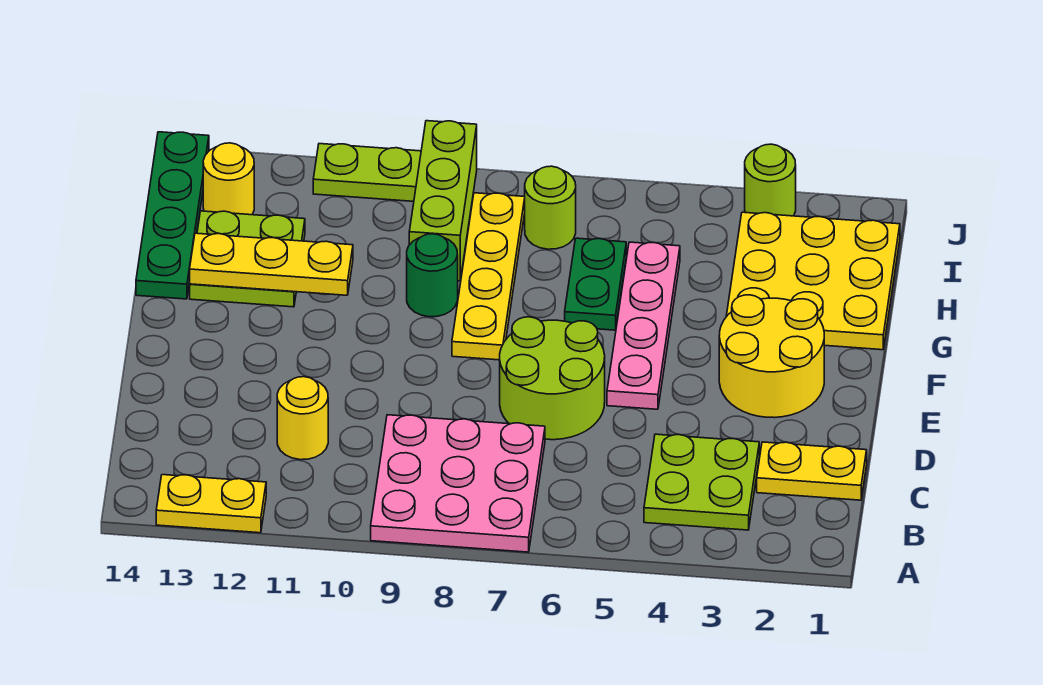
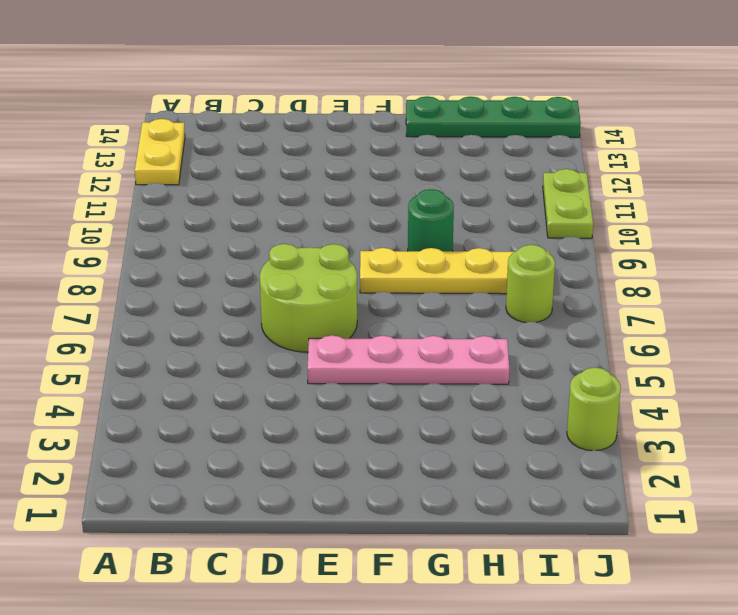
none -> pink plate A7:C9 level 1
none -> lime plate B3:C4 level 1
none -> yellow plate C1:C2 level 1

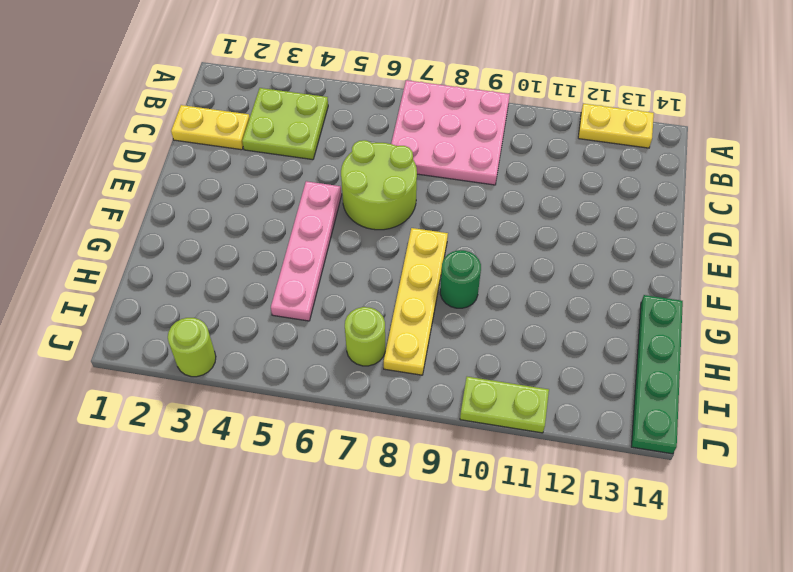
none -> yellow round brick C11 level 1
none -> yellow round brick E2:F3 level 1
none -> yellow plate G1:I3 level 1

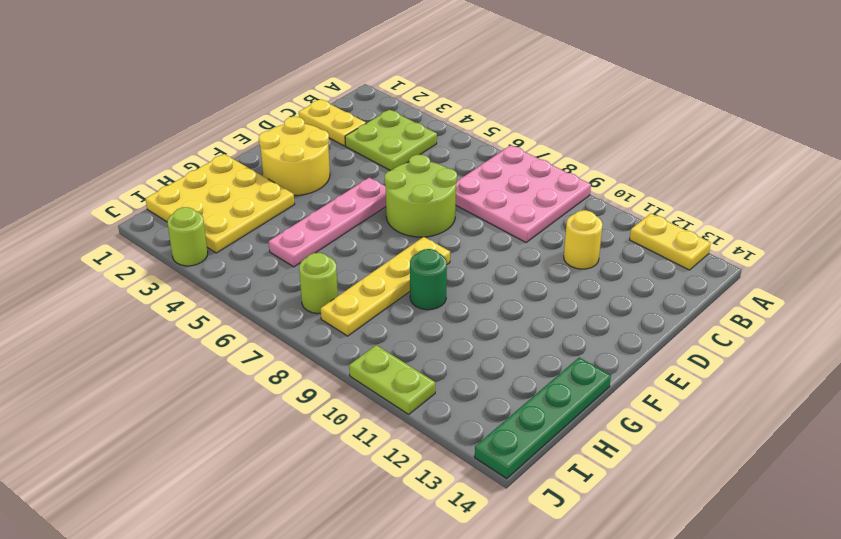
none -> green plate G6:H6 level 1
none -> lime plate G12:H13 level 1
none -> lime brick H9:J9 level 1

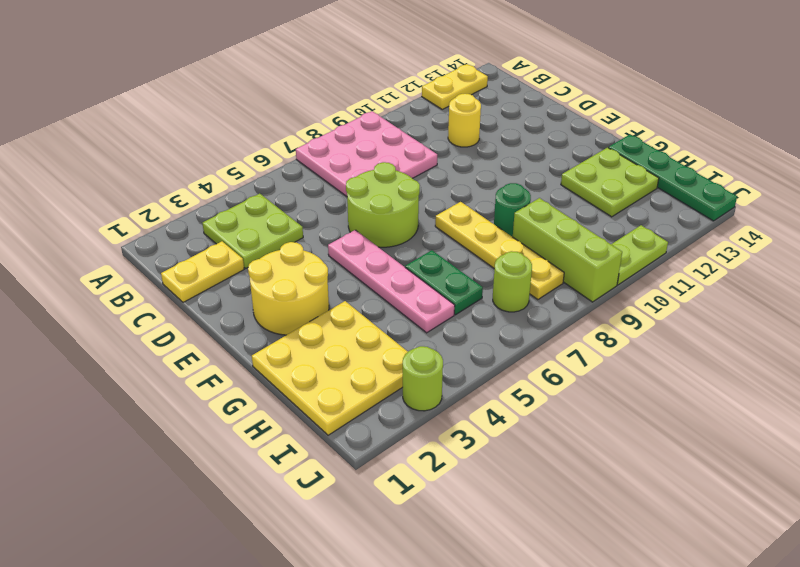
none -> yellow round brick I13 level 1
none -> yellow plate G11:G13 level 2

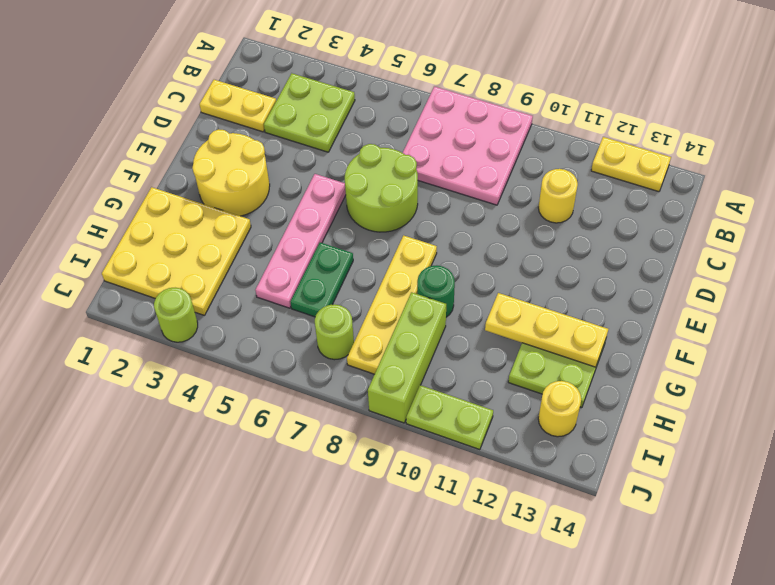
none -> green plate G14:J14 level 1

